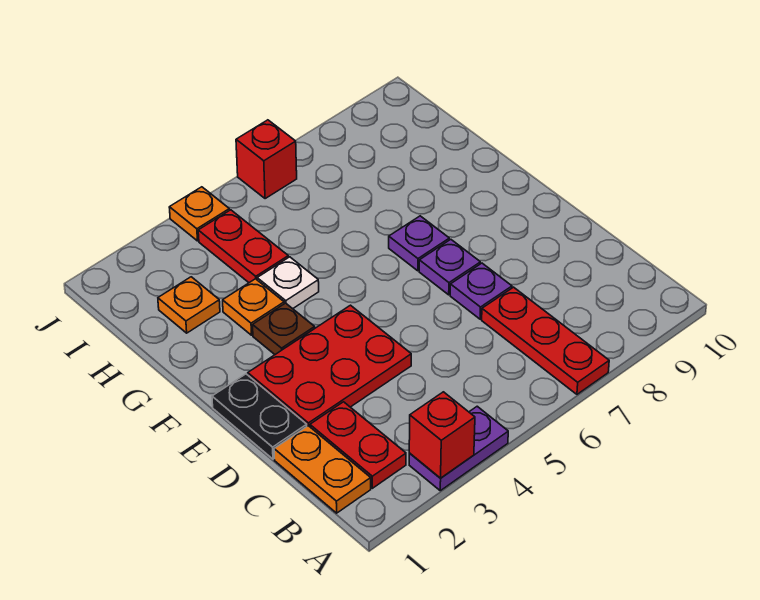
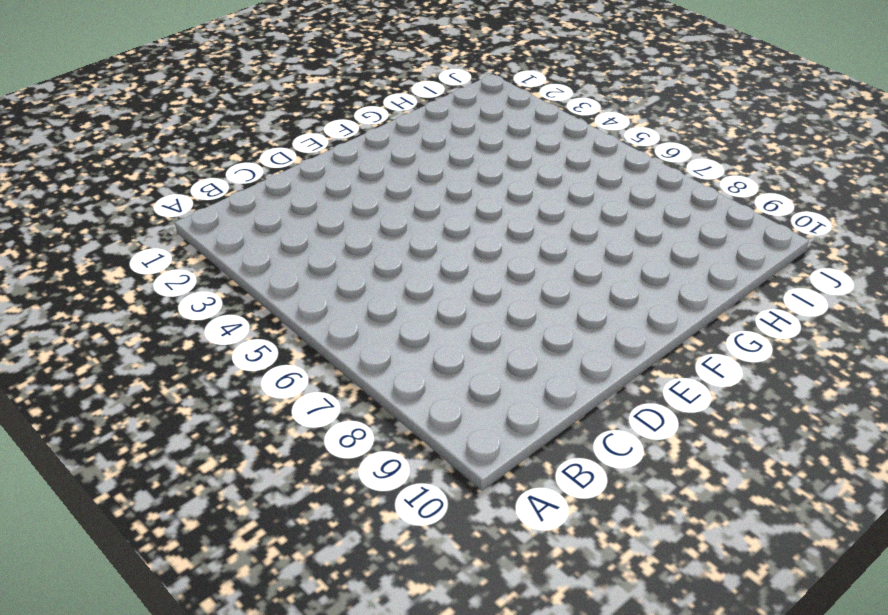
none -> purple plate A3:A4 level 1
none -> red plate A7:C7 level 1
none -> orange plate B1:C1 level 1

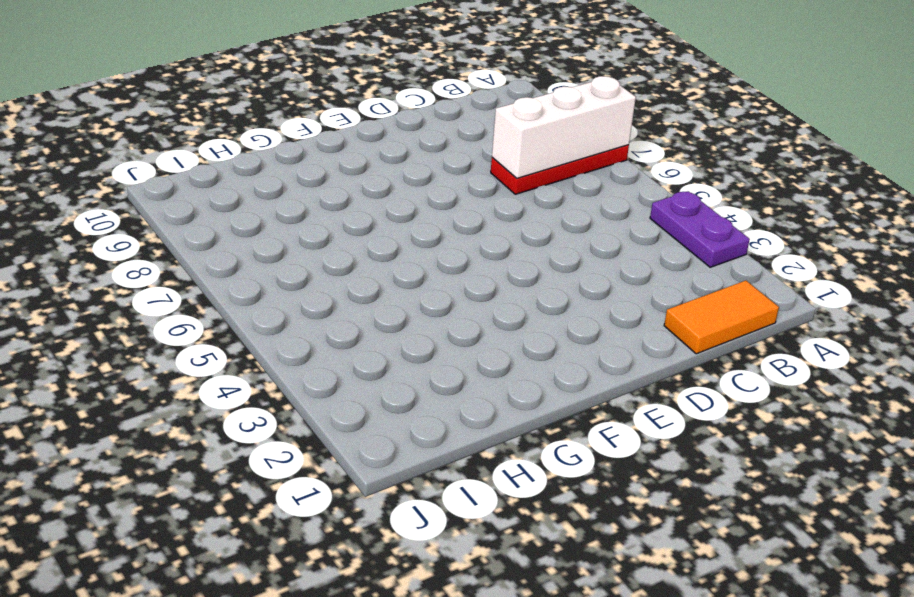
white brick A7:C7 level 2 -> none
orange tile B1:C1 level 1 -> orange plate B1:C1 level 1
none -> red plate B2:C2 level 1
none -> black plate D1:E1 level 1
none -> red plate D2:E4 level 1

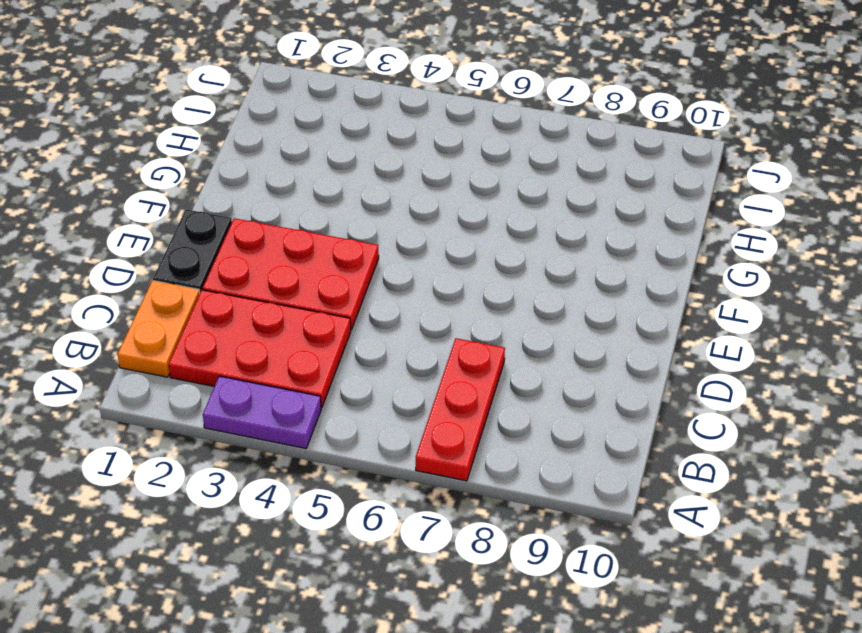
red plate B2:C4 level 1 -> red plate B2:C2 level 1
none -> purple plate D7 level 1
none -> purple plate E7 level 1
none -> brown plate F3 level 1

